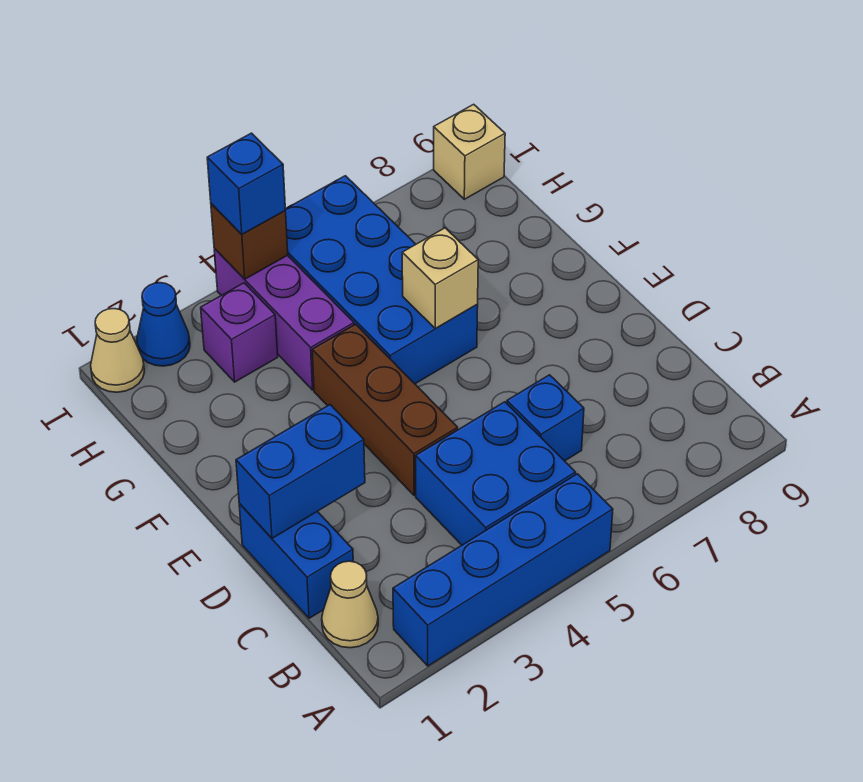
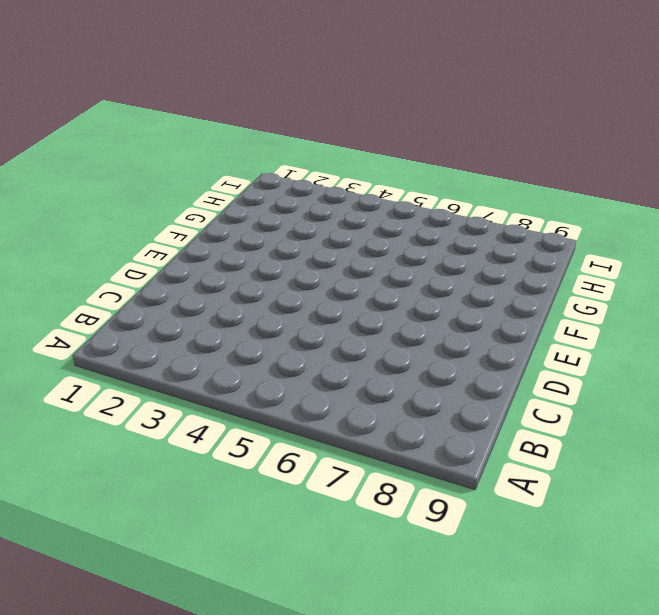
none -> blue brick A2:A5 level 1
none -> tan cone B1 level 1
none -> blue brick B4:C5 level 1

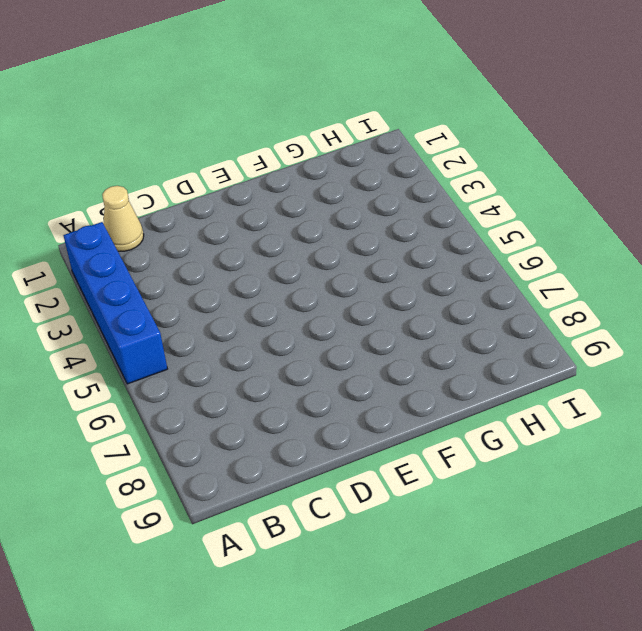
none -> blue brick B4:C5 level 1
none -> blue brick C1:D1 level 1
none -> blue brick C6 level 1

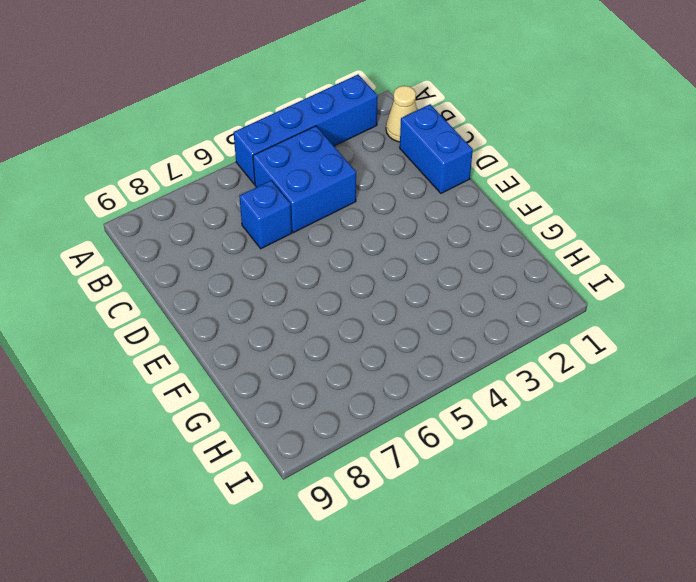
none -> brown brick D4:F4 level 1
none -> blue brick F5:I6 level 1
none -> purple brick G4:I4 level 1

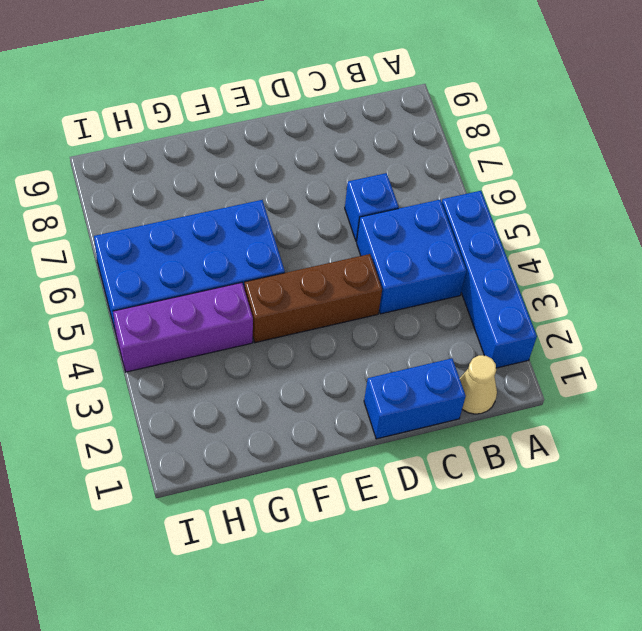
none -> purple brick H3 level 1
none -> tan cone I1 level 1
none -> blue cone I2 level 1

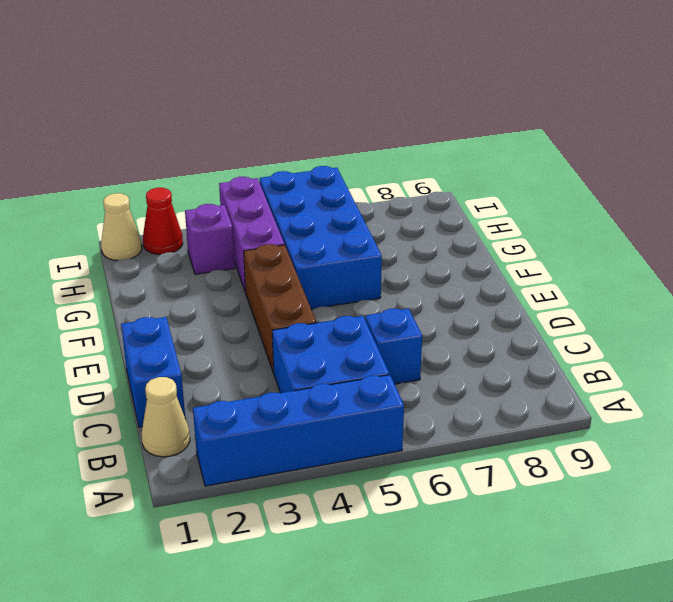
red cone I2 level 1 -> blue cone I2 level 1
none -> tan brick I9 level 1
none -> blue brick D1:D2 level 2
none -> tan brick F6 level 2

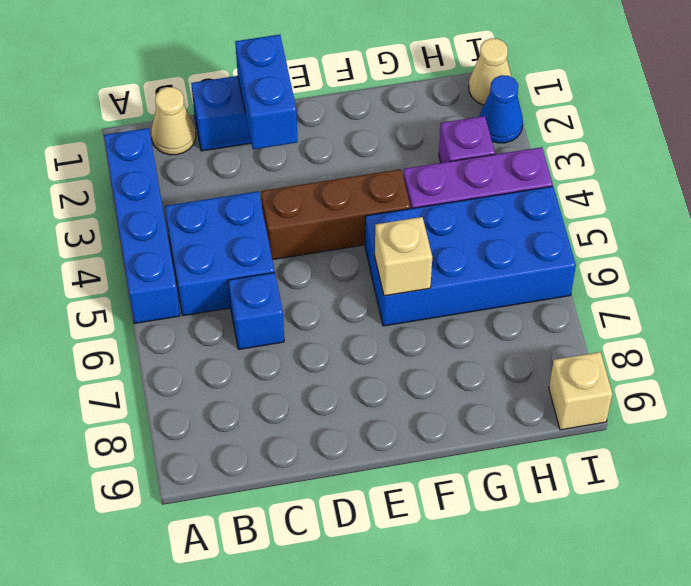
none -> brown brick I4 level 2
none -> blue brick I4 level 3

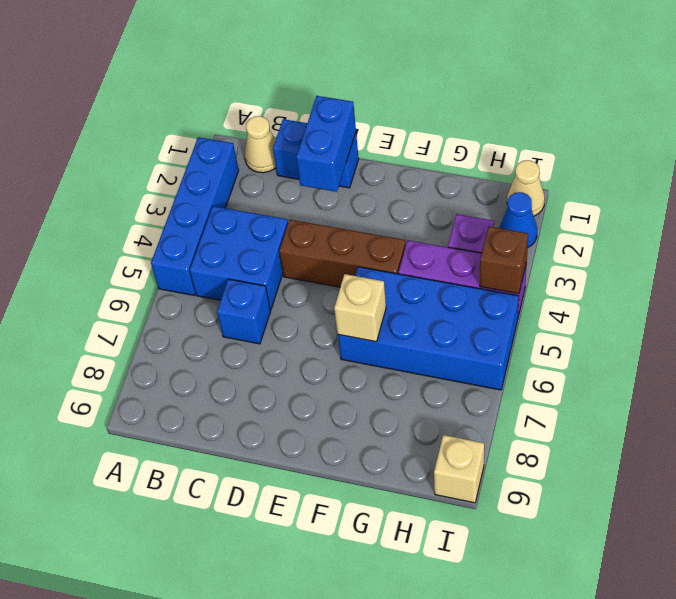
none -> blue brick I4 level 3

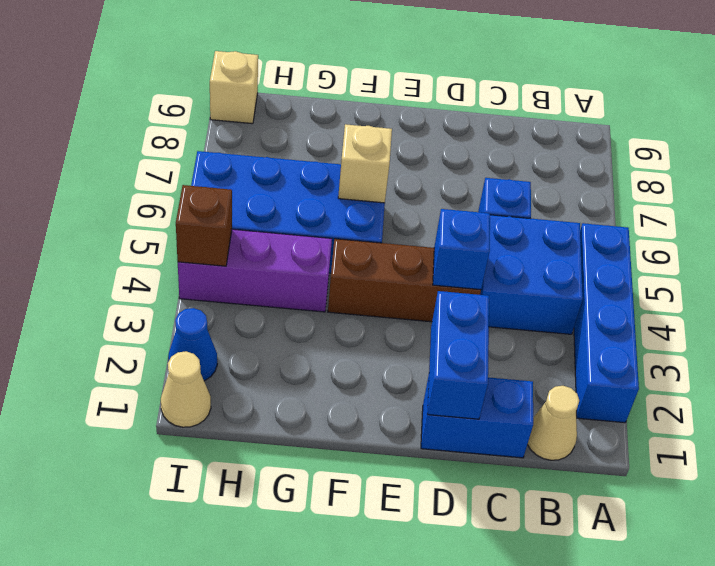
blue brick D4 level 2 -> blue brick I4 level 3
none -> purple brick H3 level 1

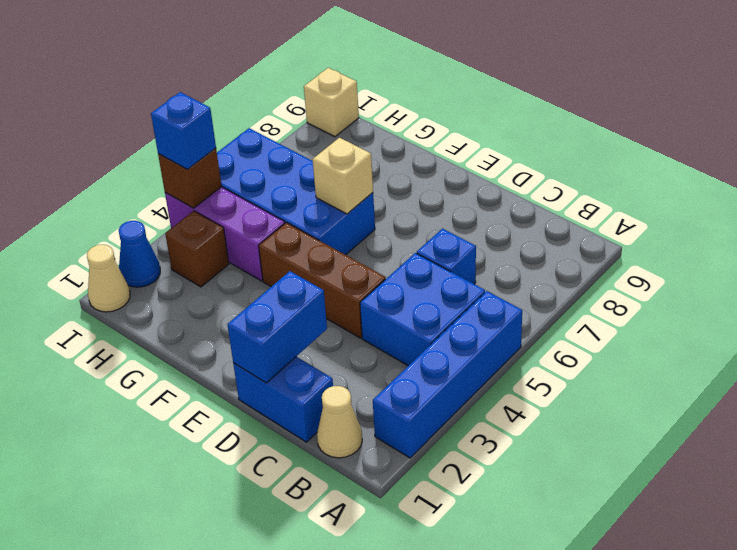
brown brick H3 level 1 -> purple brick H3 level 1

